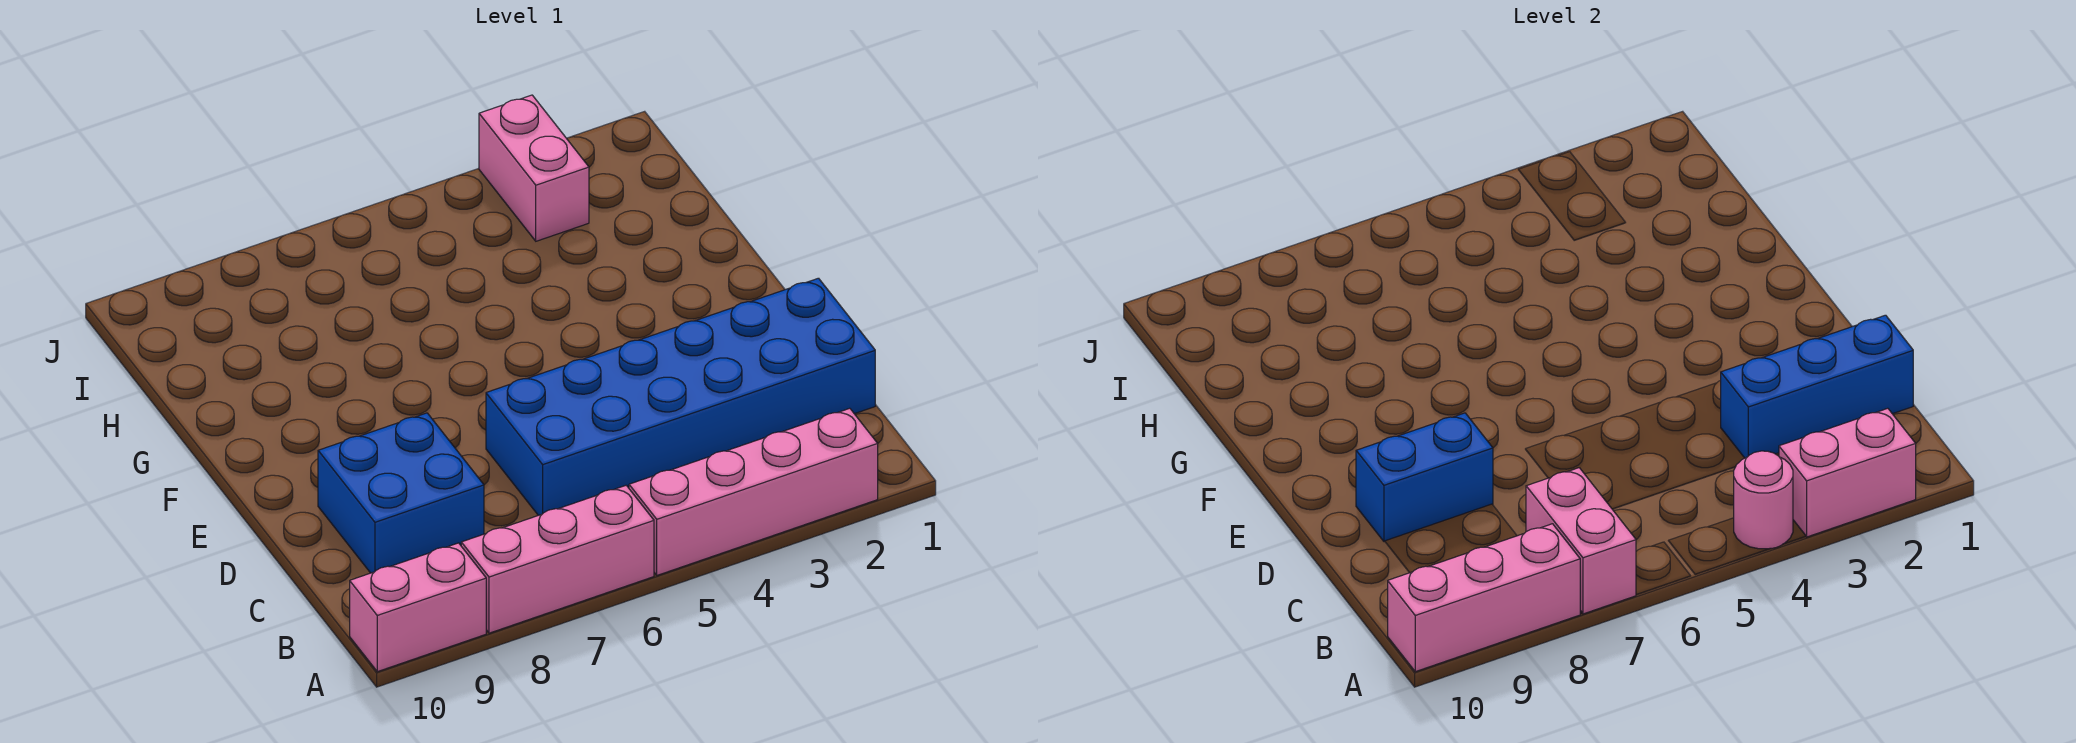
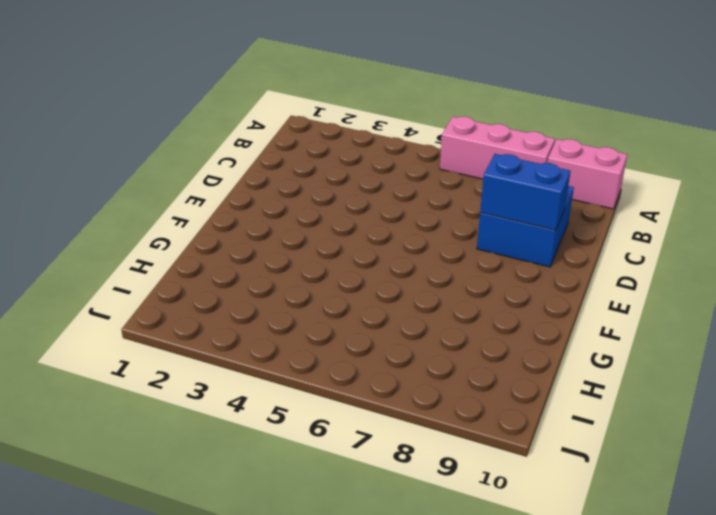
none -> pink brick A2:A5 level 1
none -> blue brick C1:D6 level 1
none -> pink brick I3:J3 level 1

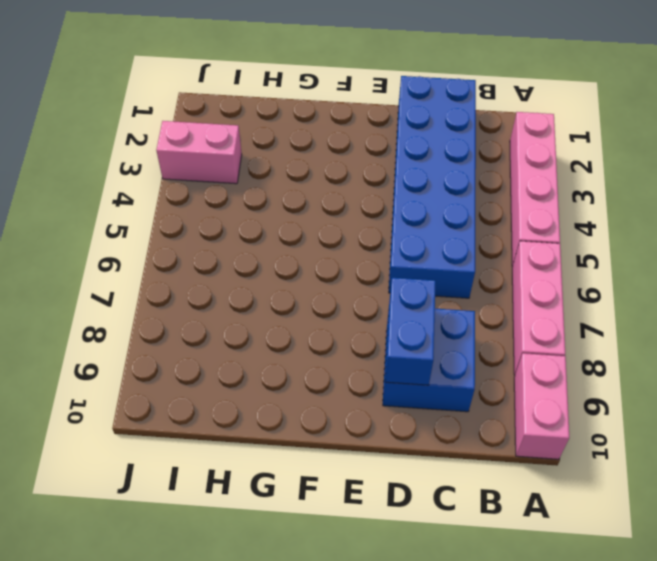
none -> pink brick A2:A3 level 2
none -> pink round brick A4 level 2
none -> pink brick A7:B7 level 2

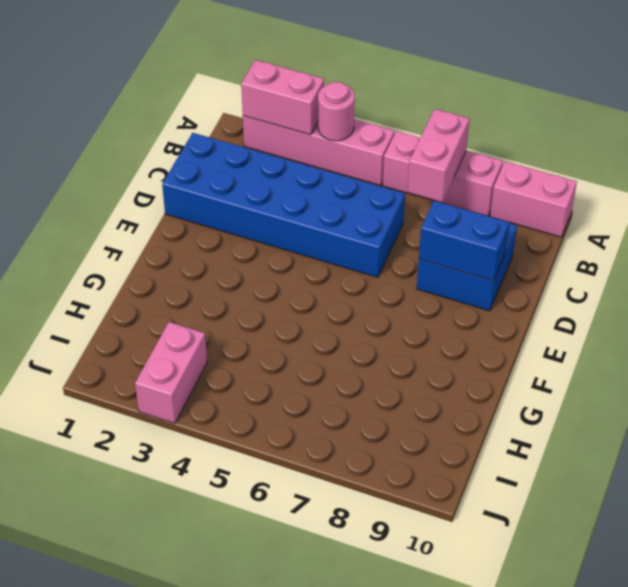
none -> pink brick A8:A10 level 2
none -> blue brick C1:C3 level 2

